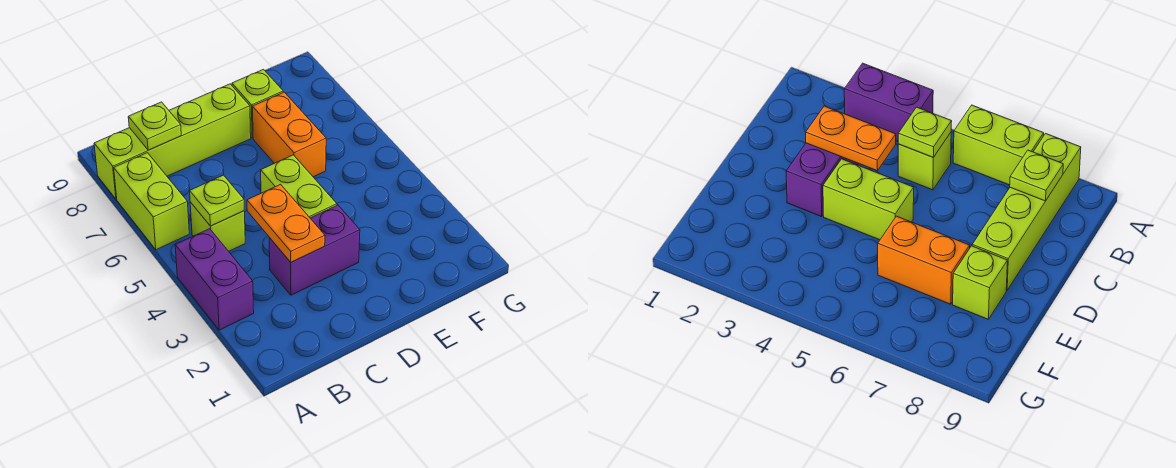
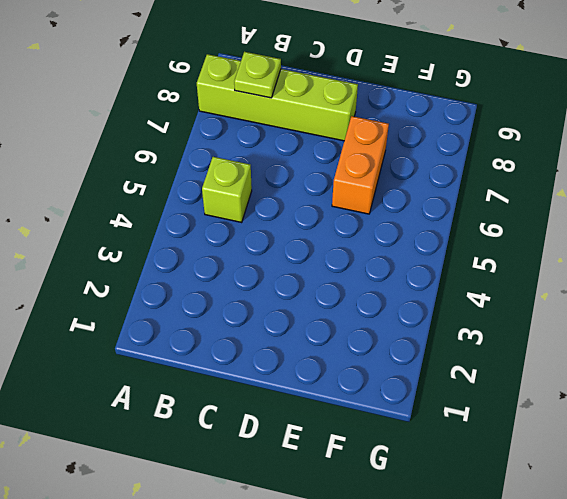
none -> purple brick A3:A4 level 1
none -> lime brick A6:A7 level 1

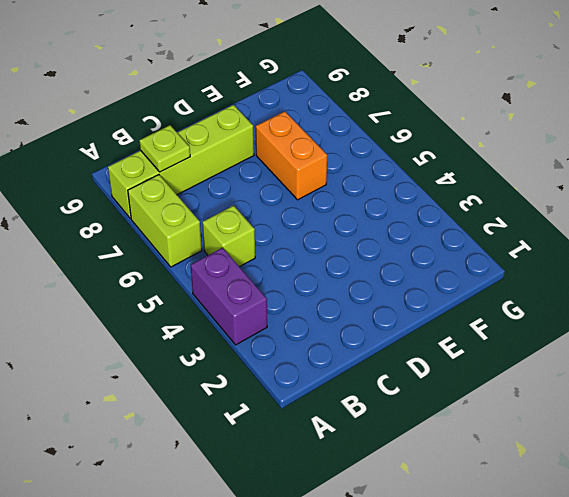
none -> purple brick C3:D3 level 1
none -> lime brick D4:D5 level 1

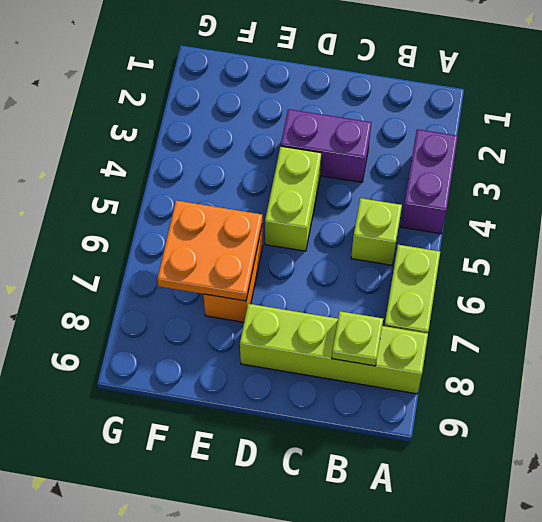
orange plate E6:F7 level 2 -> none
none -> lime brick E8 level 1
none -> lime plate B5 level 2

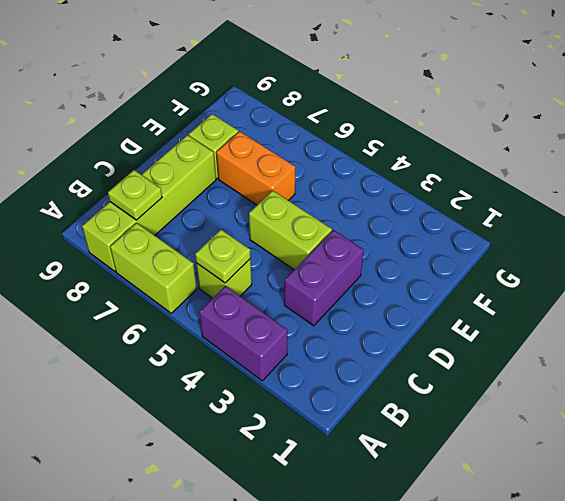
none -> orange plate C3:C4 level 2

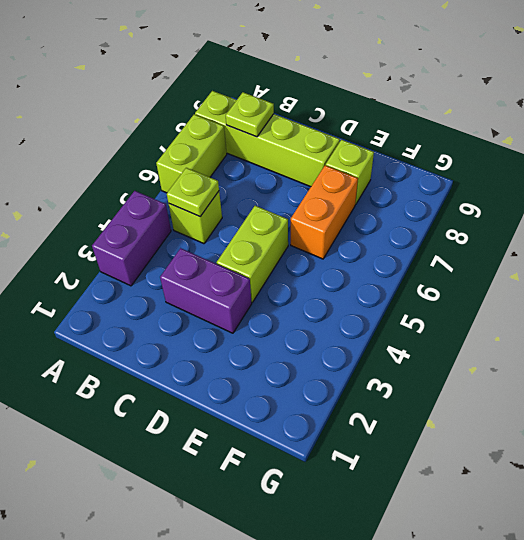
none -> orange plate C3:C4 level 2

